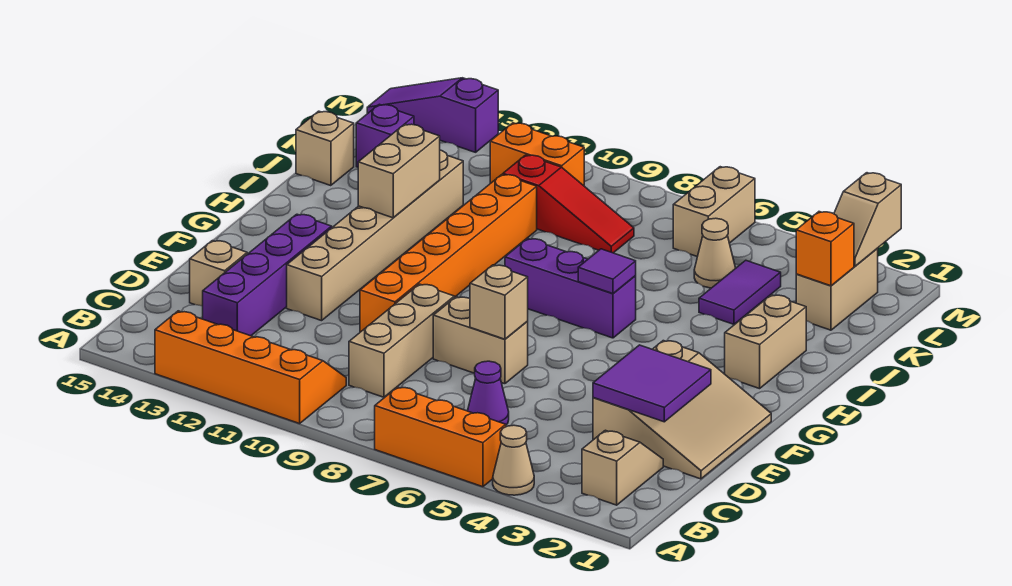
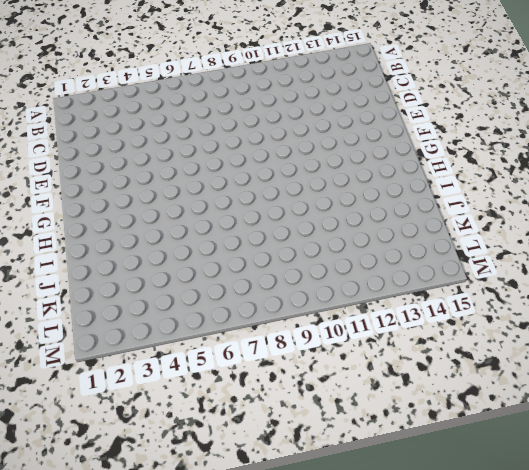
none -> tan cone A4 level 1
none -> orange brick A5:A7 level 1
none -> orange slope A10:B13 level 1 top A

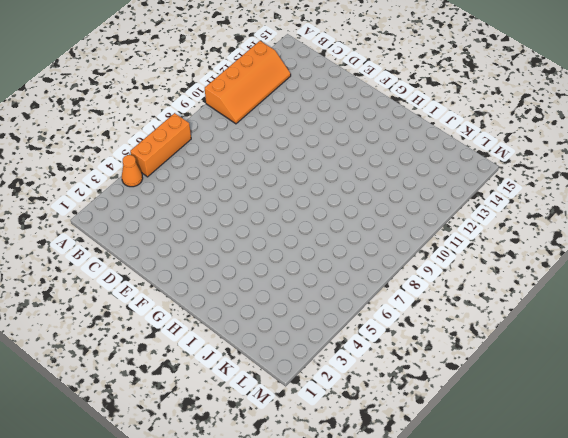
orange cone A4 level 1 -> tan cone A4 level 1
none -> tan slope B2:C2 level 1 top B
none -> purple cone C6 level 1
none -> tan brick C9:E9 level 1

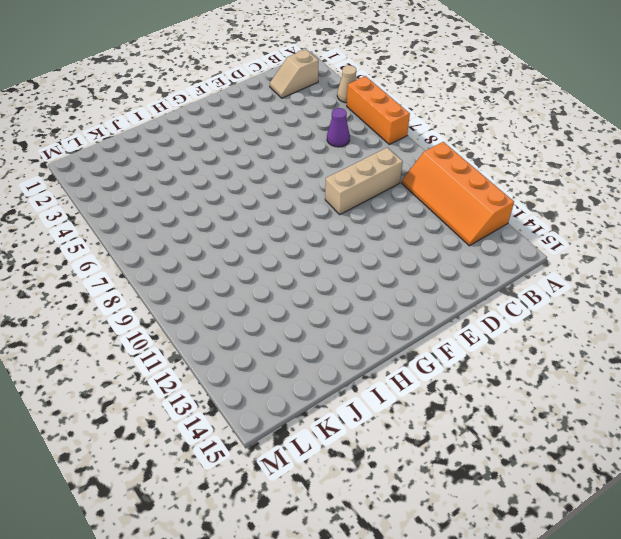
none -> purple brick C13:F13 level 1
none -> tan slope D1:F3 level 1 top 3
none -> tan brick D14 level 1

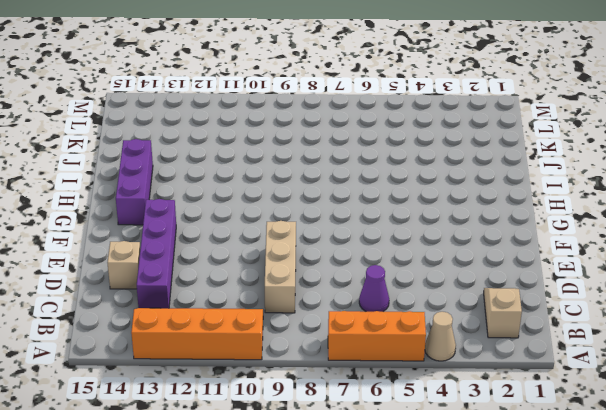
purple brick G14:I14 level 1 -> purple brick H6:H8 level 1
none -> tan slope D1:F3 level 1 top 3
none -> tan brick E7:E8 level 1
none -> orange brick E10:J10 level 1

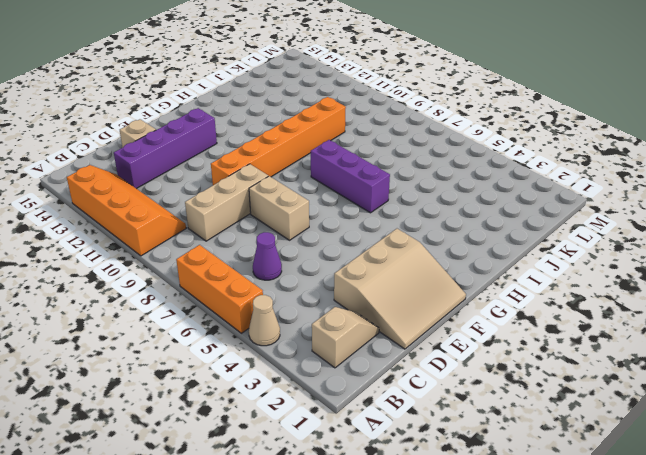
none -> tan brick E12:J12 level 1
none -> tan brick H2:I2 level 1
none -> purple tile J4:K4 level 1

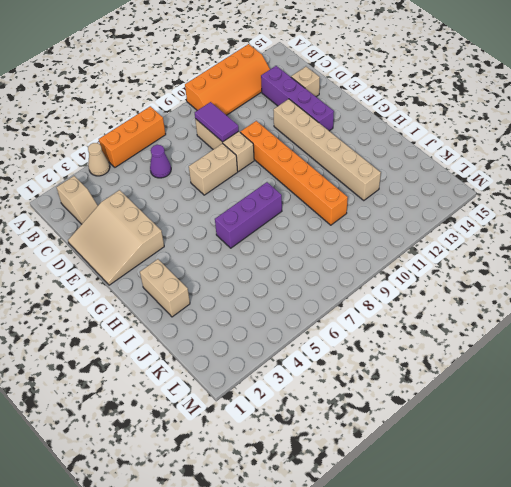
purple tile C9:D9 level 2 -> purple tile J4:K4 level 1
none -> tan brick J15 level 1
none -> tan brick K2:L2 level 1
none -> tan cone K5 level 1

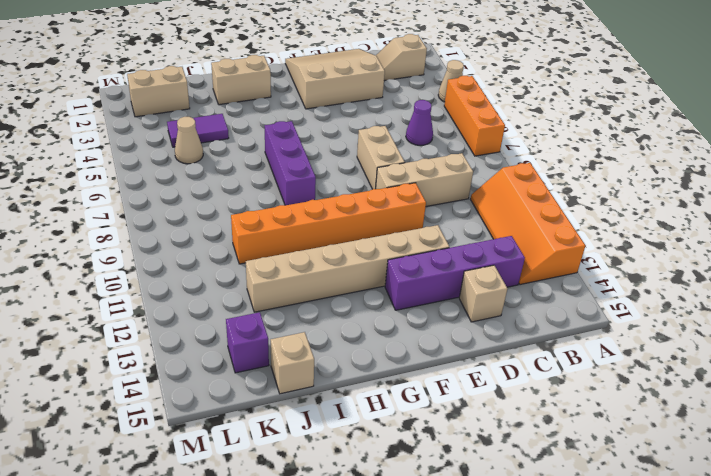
none -> red slope K8:K10 level 1 top 10
none -> tan brick L6:M6 level 1
none -> orange brick L10:L11 level 1

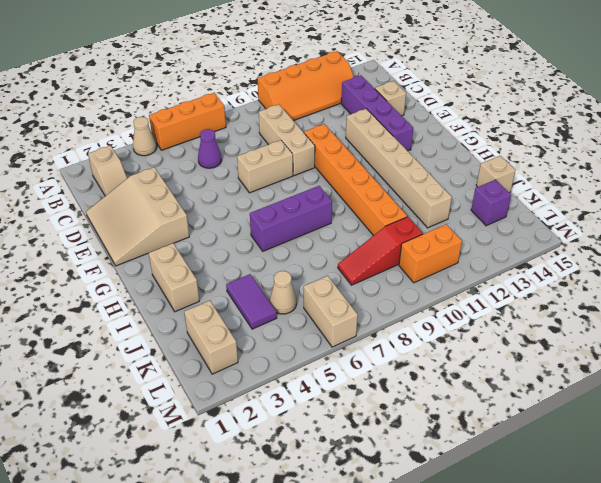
none -> purple slope M13:M15 level 1 top 13
none -> purple tile D2:E3 level 2
none -> tan brick E7 level 2

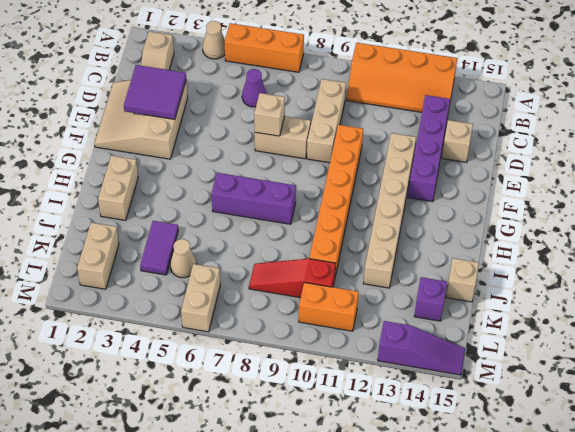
none -> purple tile H6 level 2
none -> tan brick H12:I12 level 2
none -> orange brick K2 level 2

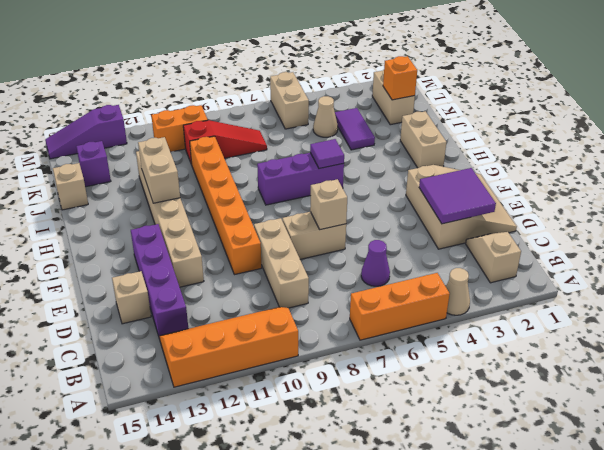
none -> tan slope L2:M2 level 2 top M

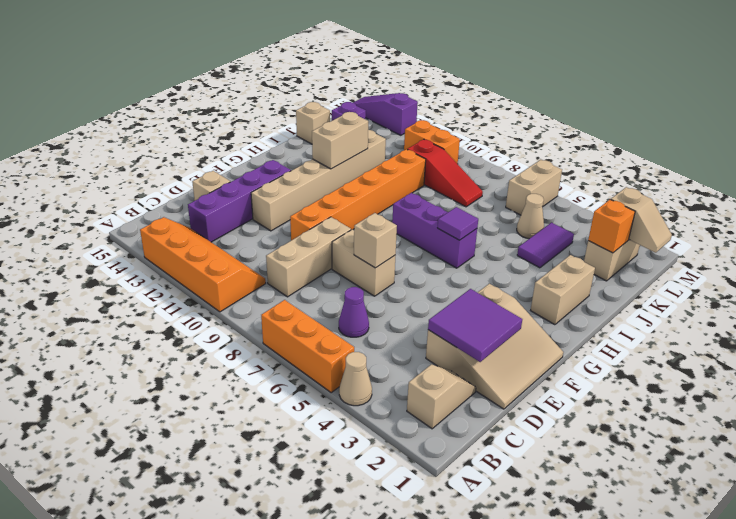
tan slope L1:L2 level 2 top 2 -> tan slope L2:M2 level 2 top M

